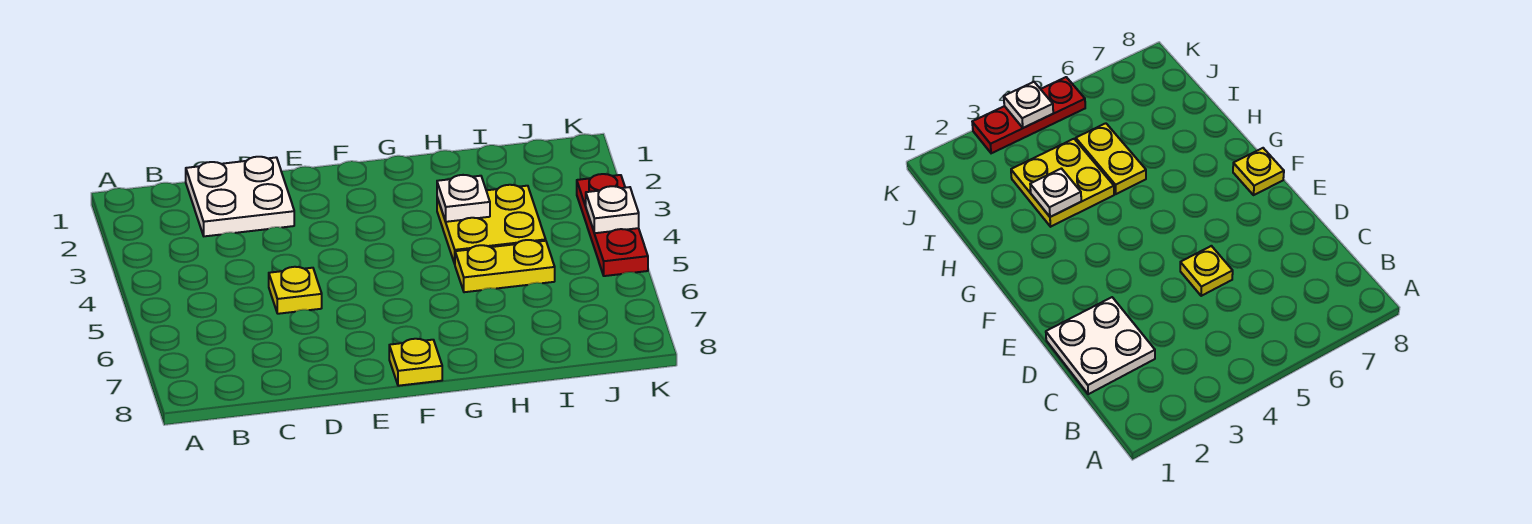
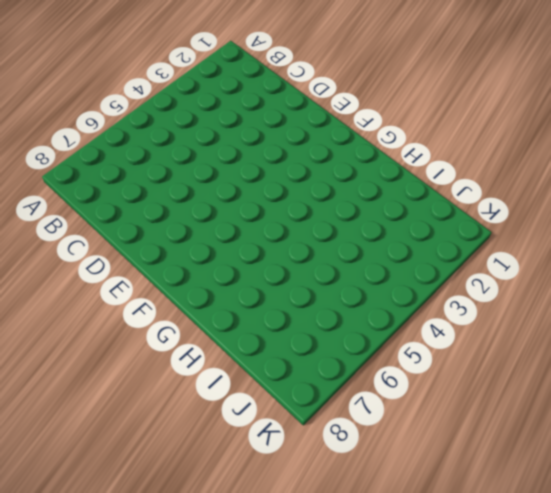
none -> white plate C1:D2 level 1
none -> yellow plate D5 level 1

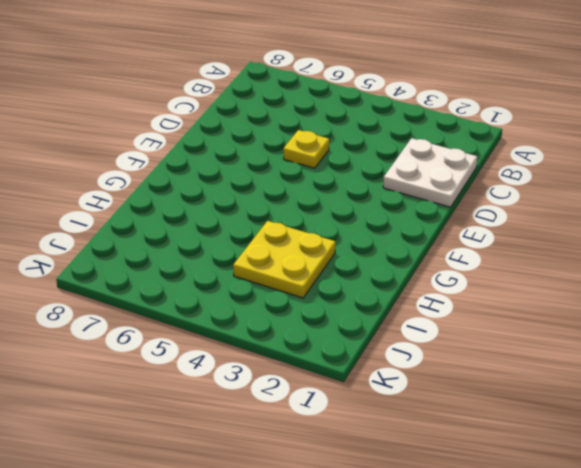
none -> yellow plate F8 level 1
none -> yellow plate H5:I5 level 1

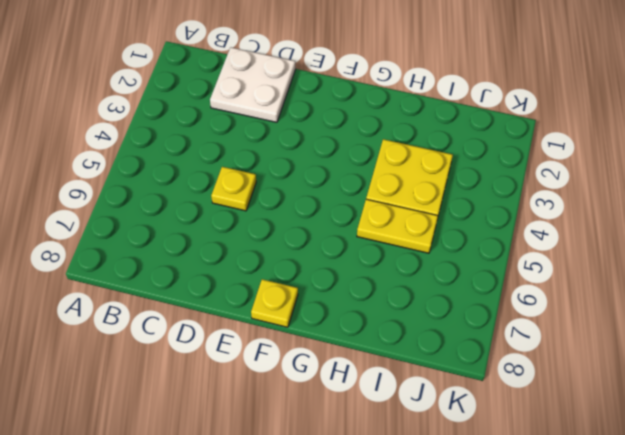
none -> red plate K3:K5 level 1
none -> white plate H3 level 2

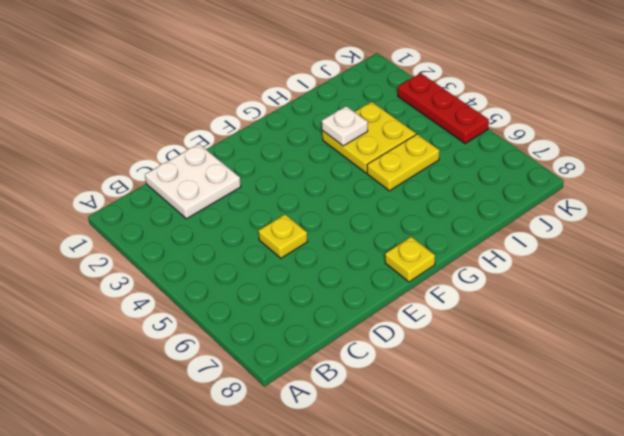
none -> white plate K4 level 2

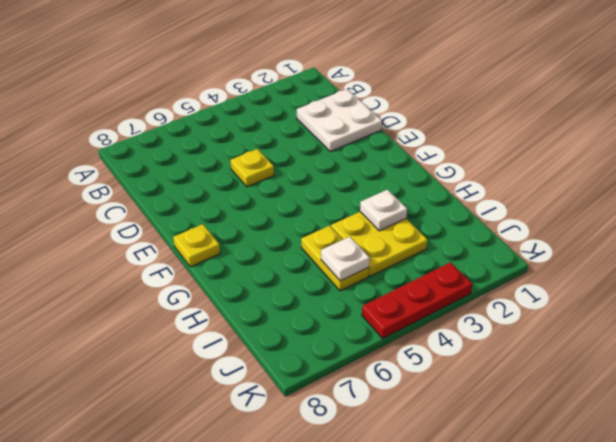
white plate I5 level 2 -> white plate K4 level 2

